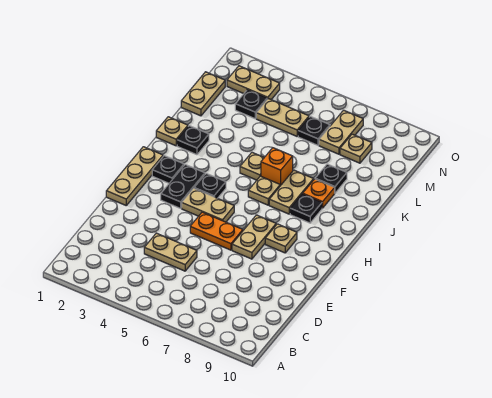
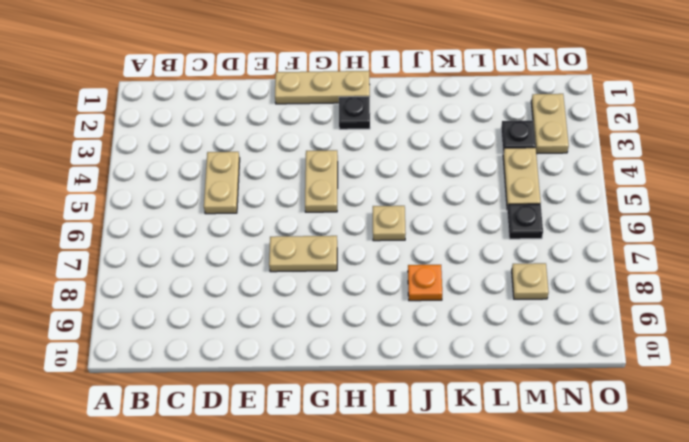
none -> orange plate F5:F6 level 1
none -> black plate G3:H3 level 1
none -> tan plate G8 level 1

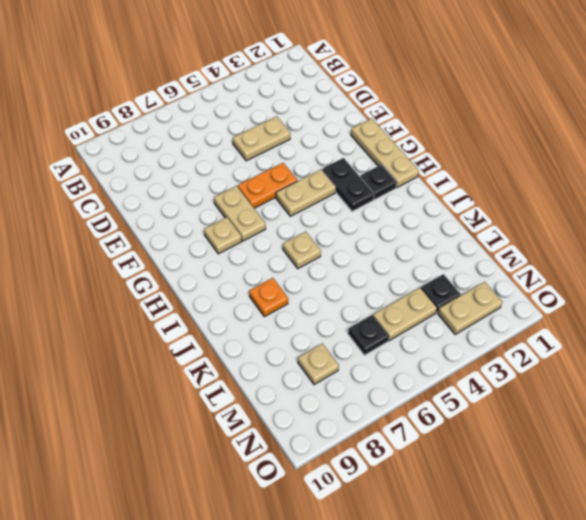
none -> black plate H4 level 1
none -> tan plate I7:J7 level 1
none -> black plate I8 level 1

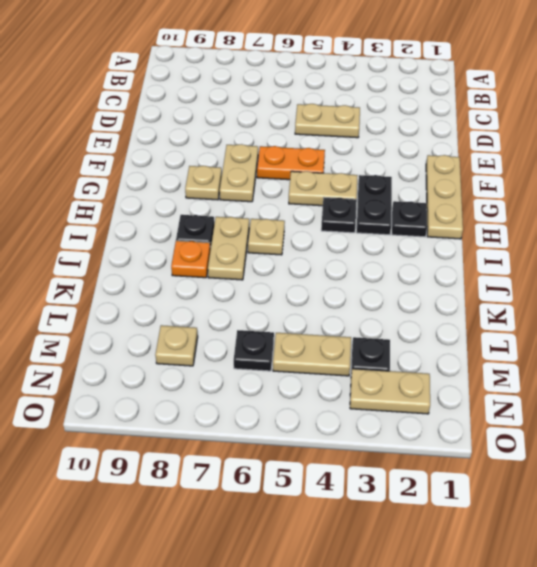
none -> tan plate J1 level 1
none -> black plate J2 level 1
none -> tan plate J5 level 1

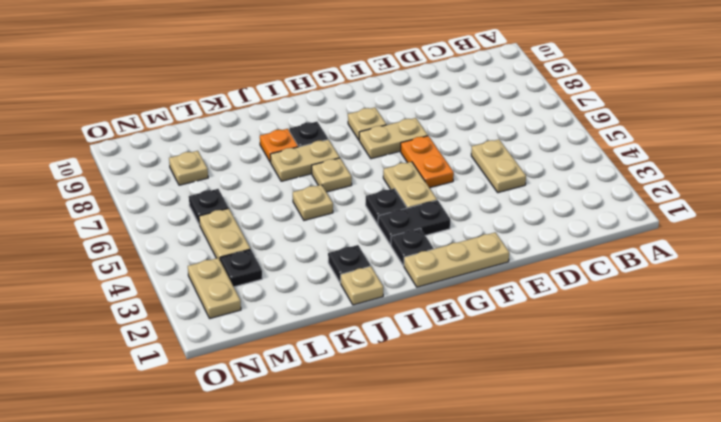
none -> orange brick J6 level 1
none -> black plate K8 level 1
none -> tan plate L1:M1 level 1

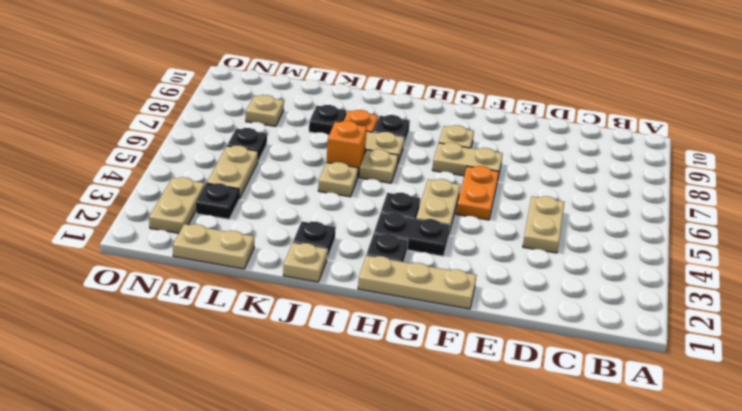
none -> tan plate M7:N7 level 1

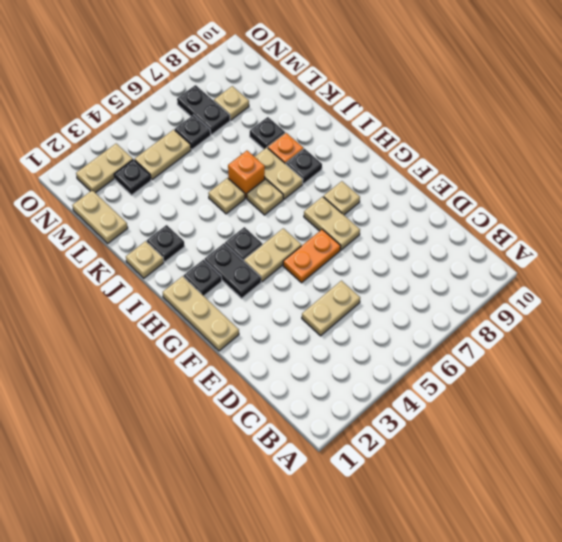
black plate M7:N7 level 1 -> tan plate M7:N7 level 1

